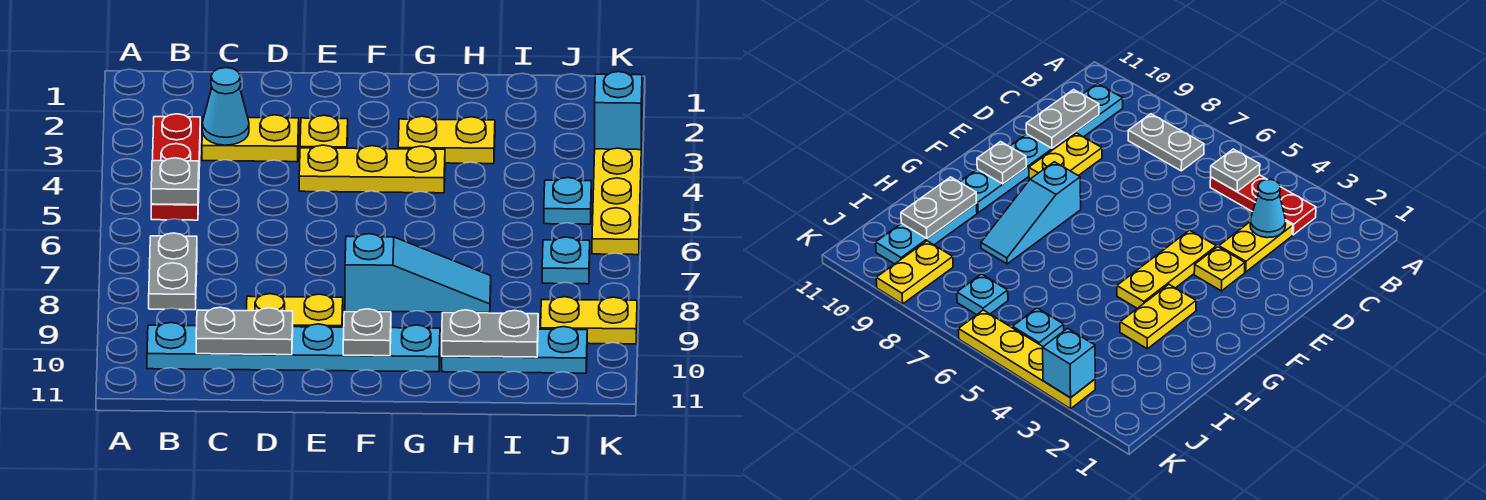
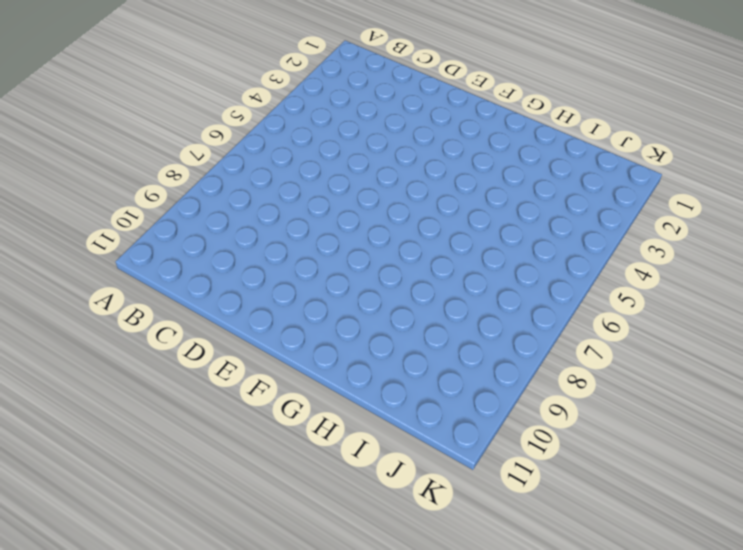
none -> red plate B3:B5 level 1
none -> grey plate B7:B8 level 1
none -> cyan plate B10:G10 level 1

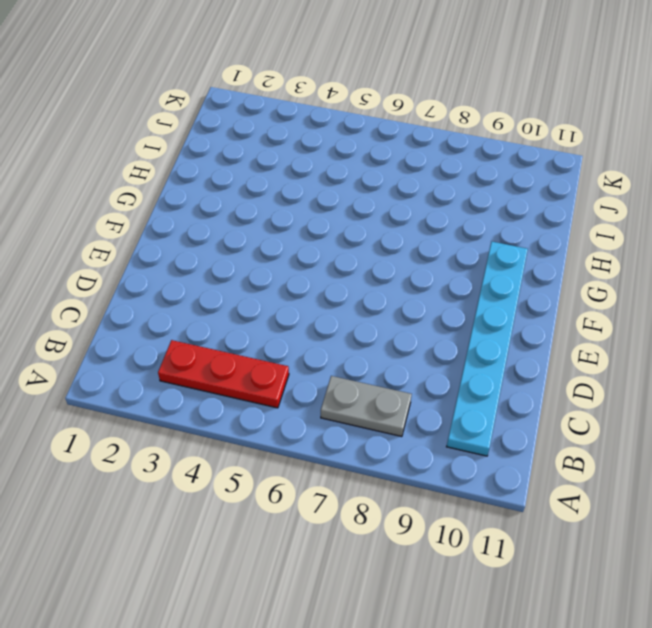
none -> yellow plate C3:D3 level 1
none -> yellow plate D9:E9 level 1
none -> yellow plate E3 level 1

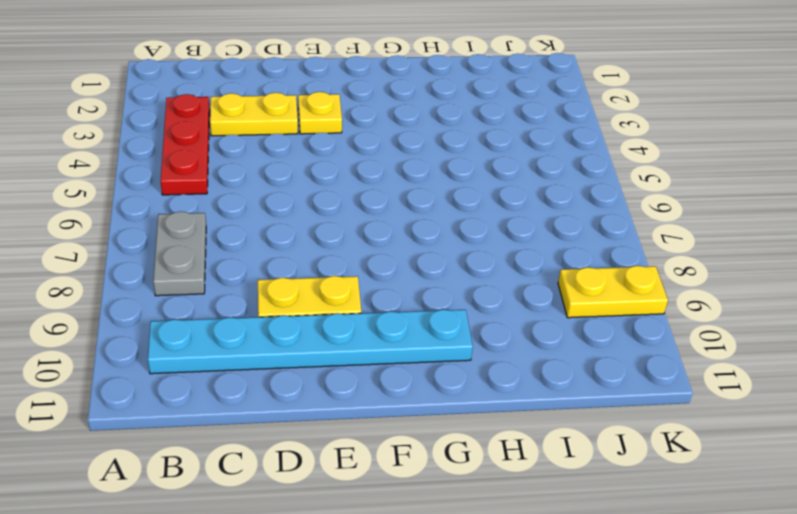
none -> yellow plate E4:G4 level 1
none -> cyan slope F8:H8 level 1 top F
none -> yellow plate G3:H3 level 1

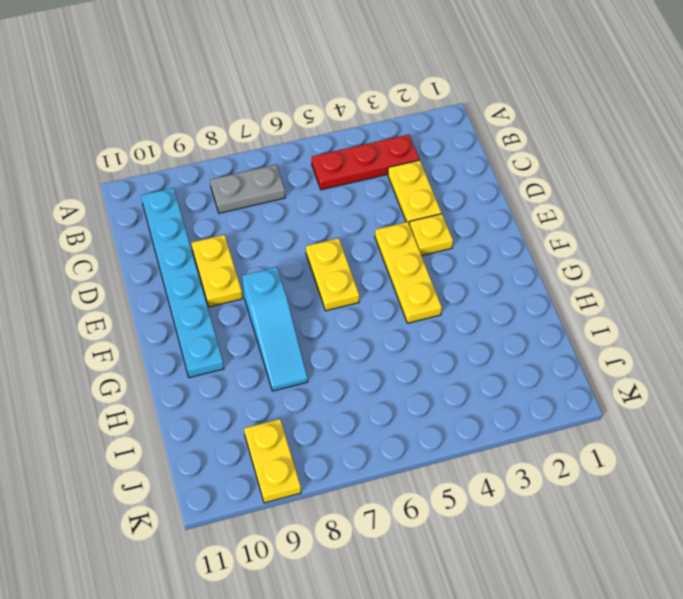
yellow plate E6:F6 level 1 -> yellow plate G3:H3 level 1
none -> cyan plate H10:J10 level 1
none -> cyan plate J5 level 1
none -> cyan plate J7 level 1

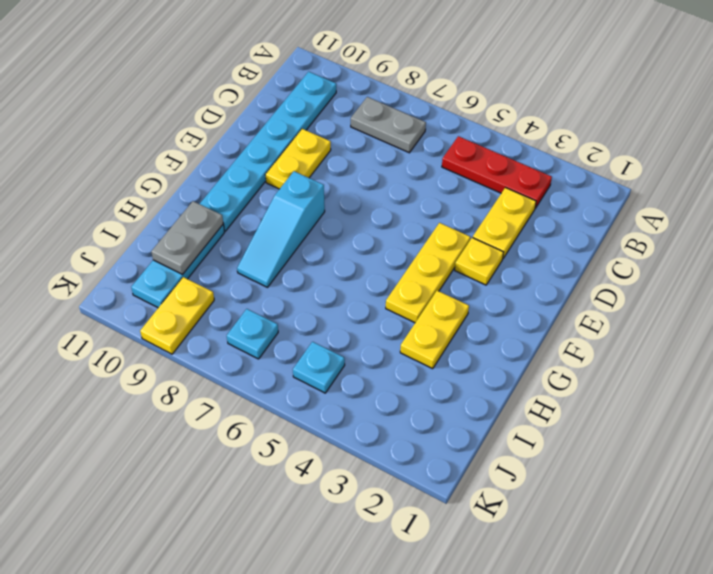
none -> yellow plate K3:K6 level 1
none -> grey plate B5 level 2
none -> cyan cone C3 level 2

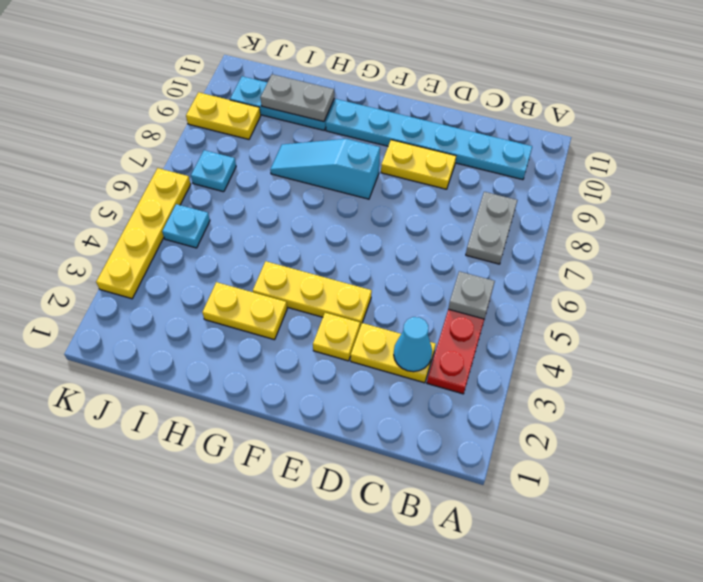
none -> grey plate C10:D10 level 2
none -> grey plate F10 level 2
none -> cyan brick K3 level 2

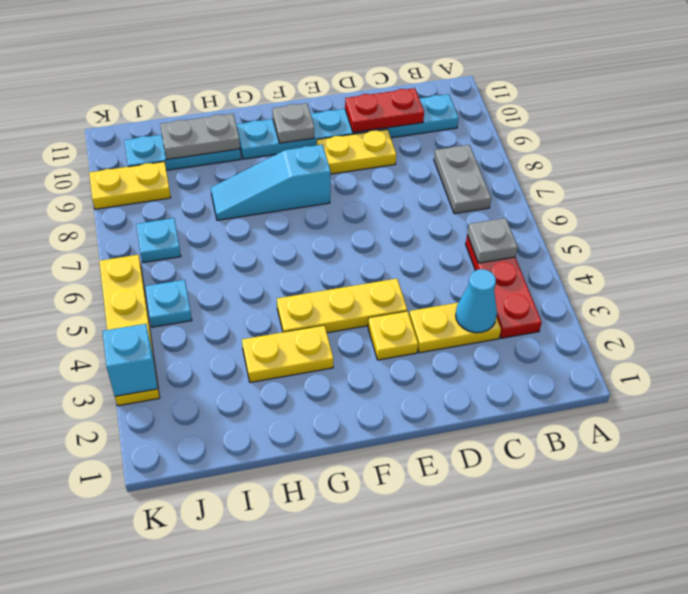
red plate C10:D10 level 2 -> grey plate C10:D10 level 2

